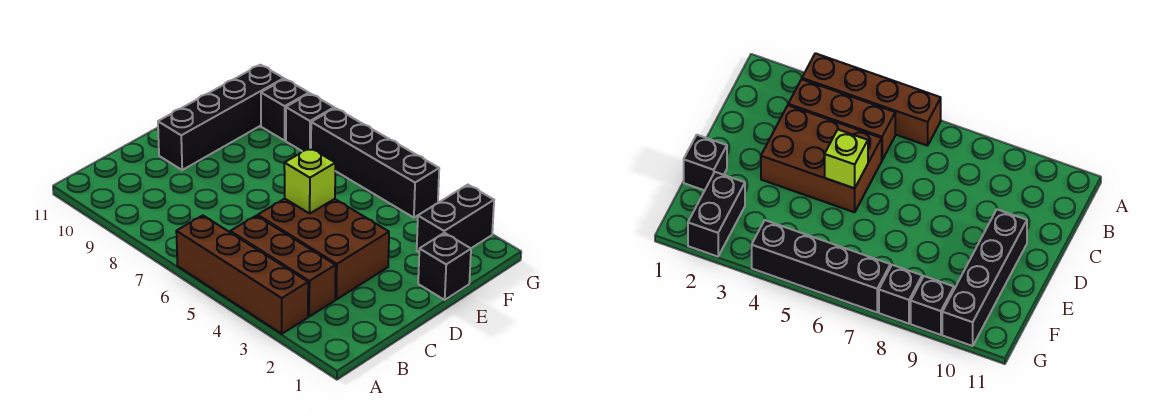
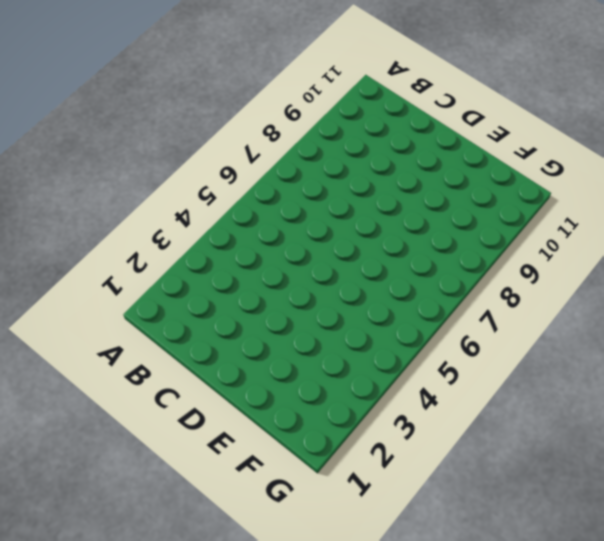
none -> brown brick A3:A6 level 1
none -> brown brick B3:B5 level 1

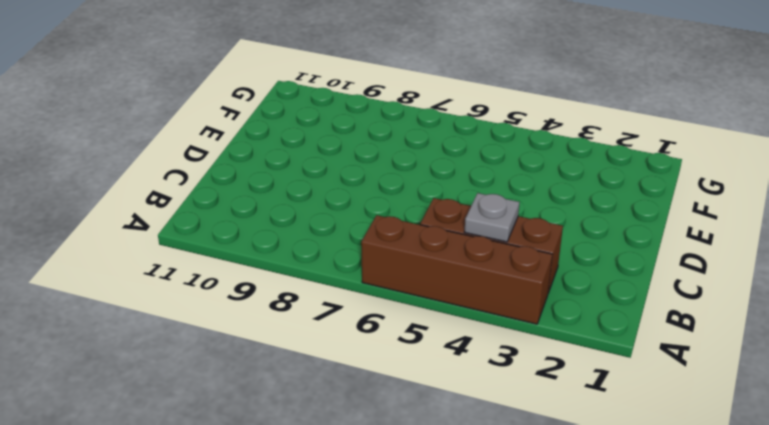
grey plate B4 level 2 -> none
none -> brown brick C3:D5 level 1
none -> black brick D10:G10 level 1

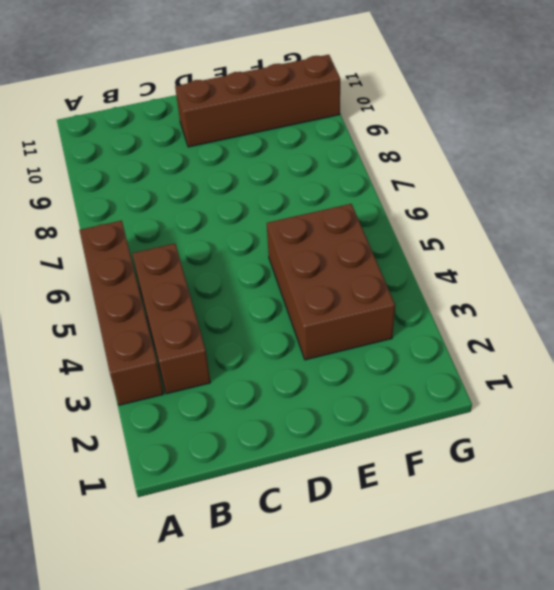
brown brick D10:G10 level 1 -> black brick D10:G10 level 1
brown brick E3:F5 level 1 -> brown brick C3:D5 level 1
none -> black brick E1 level 1
none -> black brick F2:G2 level 1

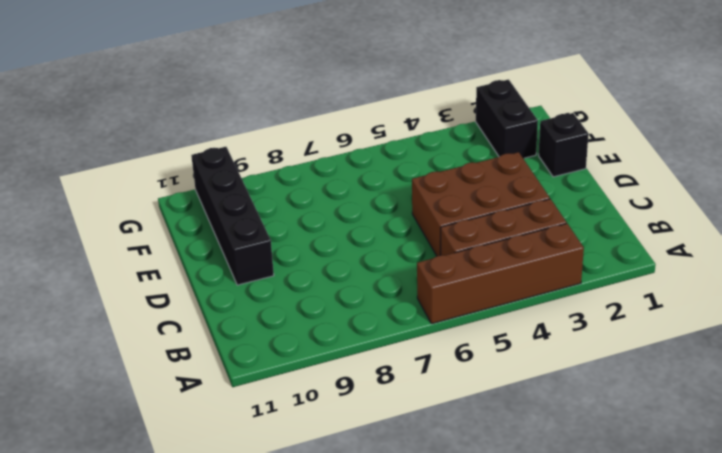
none -> black brick G4:G7 level 1
none -> black brick G8 level 1

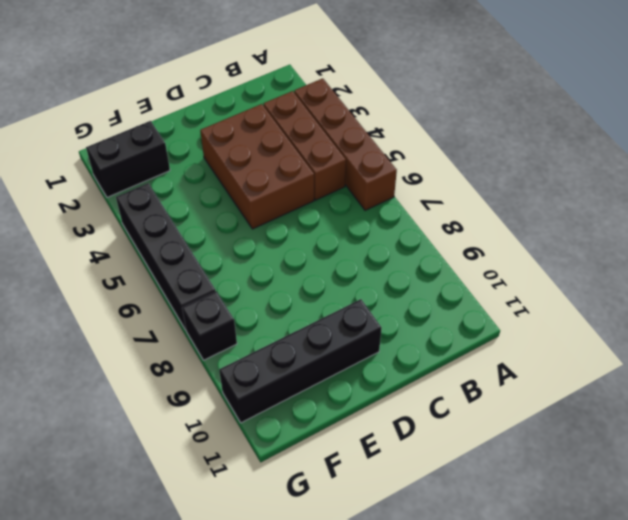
none -> black brick E1 level 1
none -> black brick G9 level 1

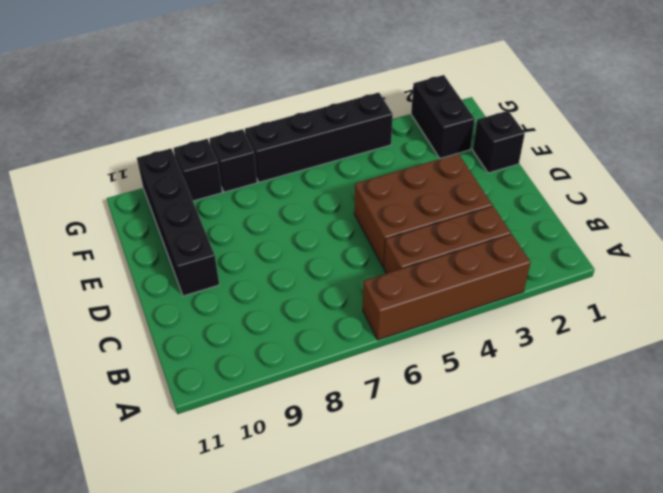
none -> lime brick D5 level 2

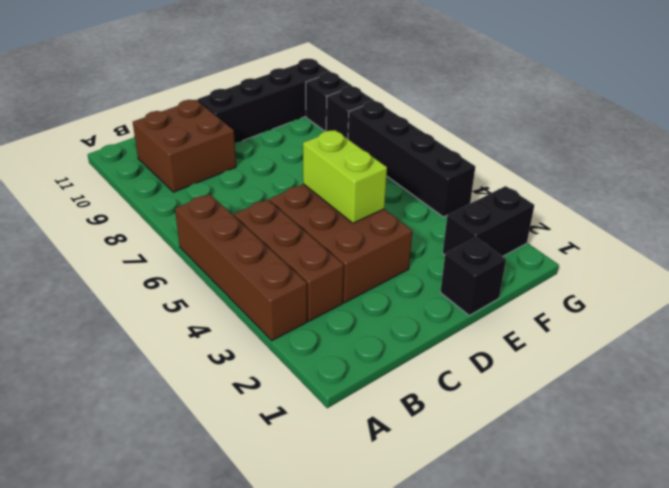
brown brick B9:C10 level 1 -> none
lime brick D4:D5 level 2 -> lime brick D5 level 2

